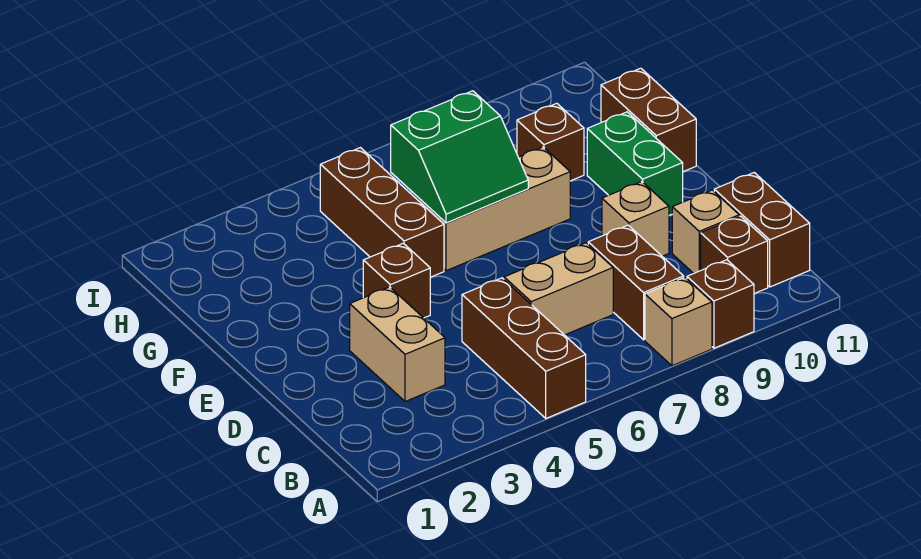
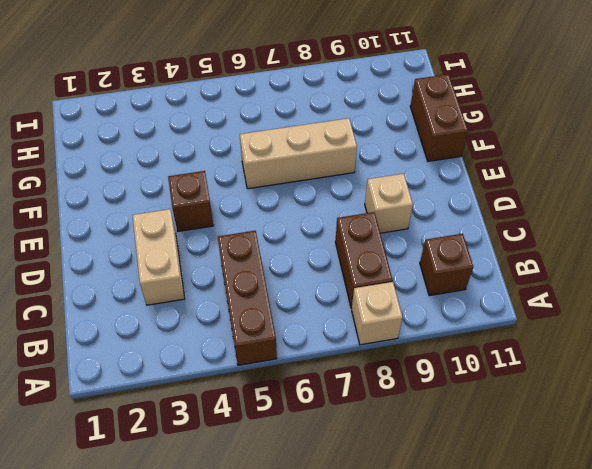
none -> brown brick A9 level 1
none -> brown brick B11:C11 level 1
none -> tan brick C6:C7 level 1

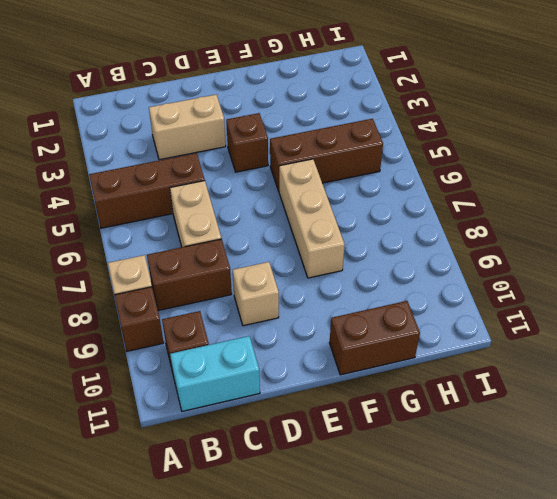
cyan brick B11:C11 level 1 -> brown brick B11:C11 level 1
none -> tan brick C10 level 1
none -> green brick E10:F10 level 1
none -> brown brick G9 level 1

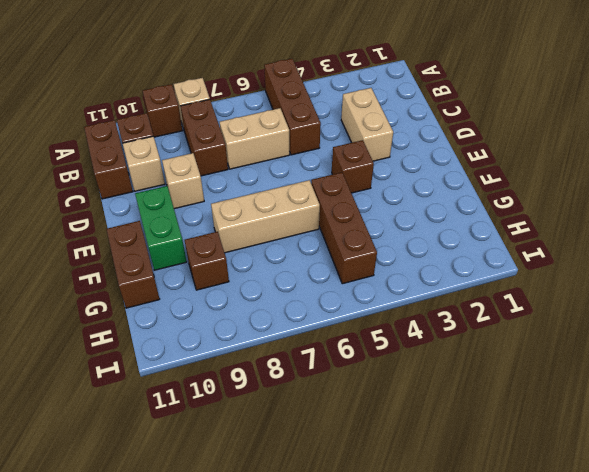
none -> green slope F6:G7 level 2 top G

